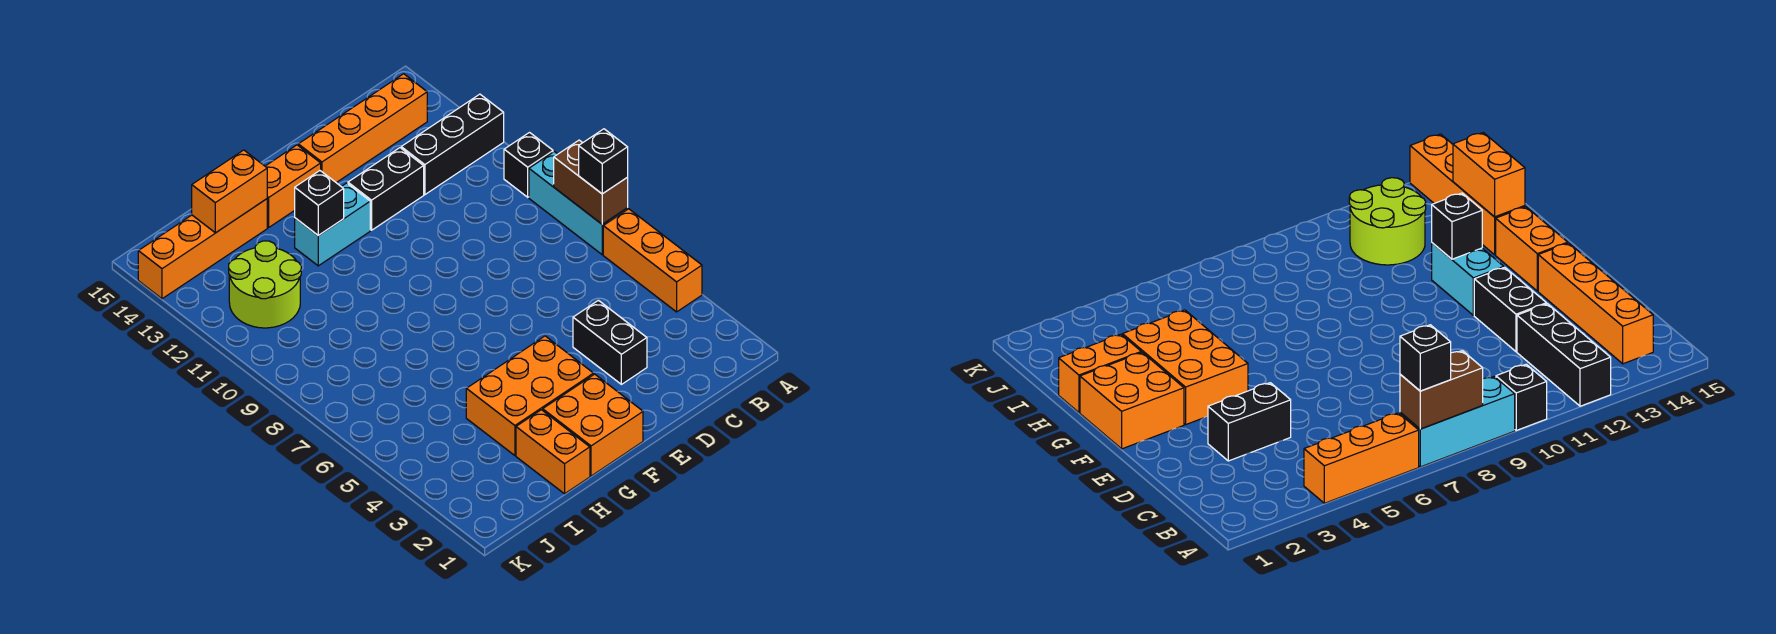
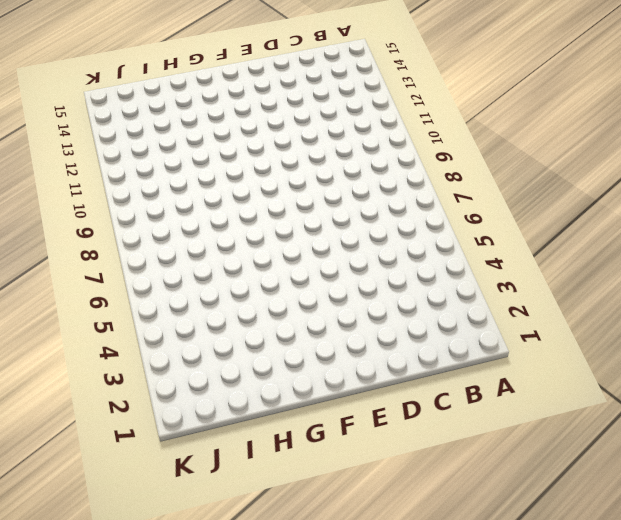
none -> orange brick A4:A6 level 1
none -> cyan brick A7:A9 level 1
none -> black brick A10 level 1

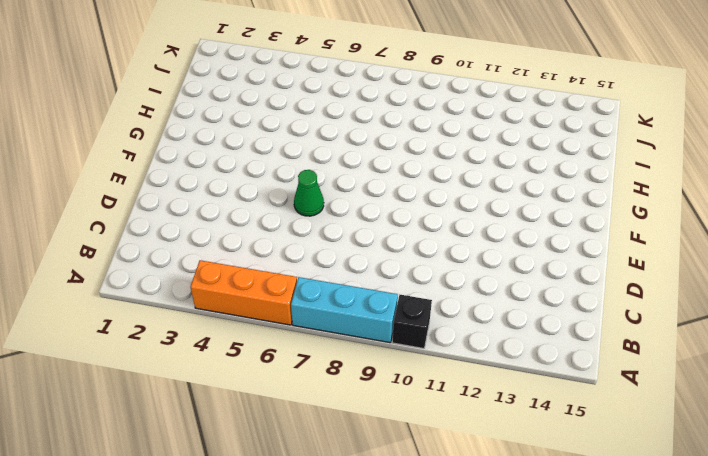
green cone E6 level 1 -> none
none -> black brick A12:C12 level 1
none -> orange brick B14:E14 level 1
none -> black brick D3:D4 level 1

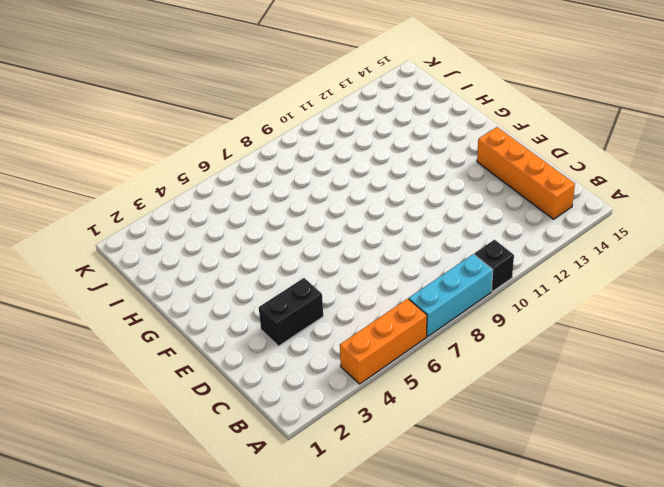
none -> black brick A12:C12 level 1
none -> black brick D12:E12 level 1
none -> orange brick F1:G2 level 1

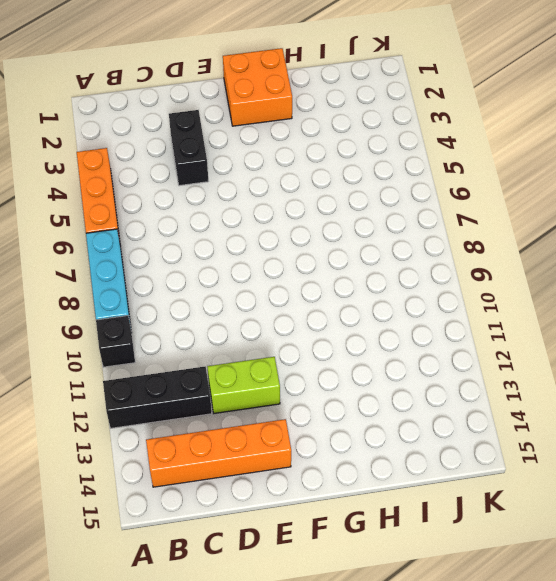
lime brick D12:E12 level 1 -> black brick D12:E12 level 1
none -> orange brick F3:H4 level 1
none -> cyan brick F12:G12 level 1
none -> orange brick F14:G14 level 1

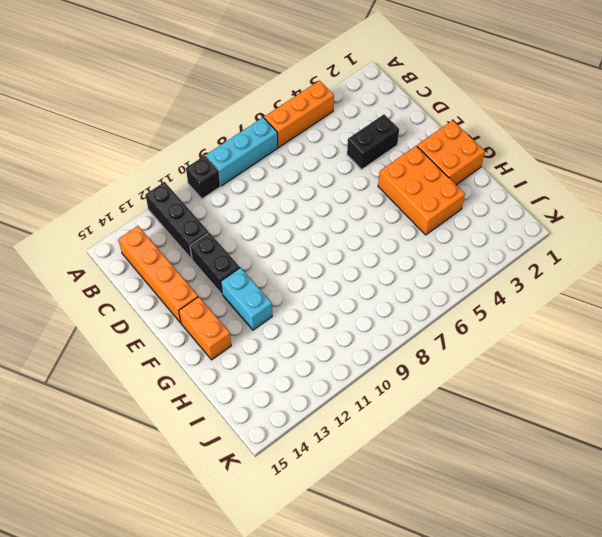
none -> orange brick H1:H2 level 1
none -> orange brick H14:K14 level 1
none -> lime round brick I11:J12 level 1

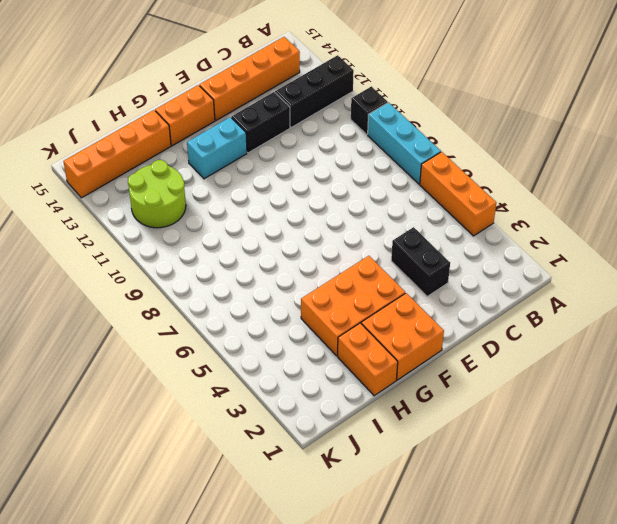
none -> brown brick A7:A8 level 2
none -> black brick G12 level 2
none -> orange brick H14:I14 level 2

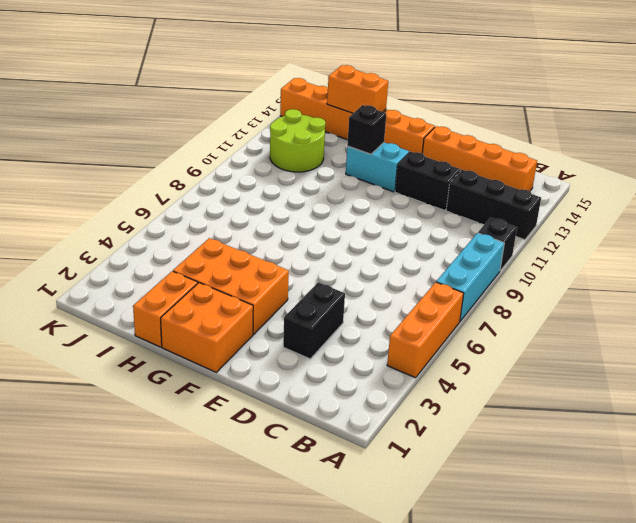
none -> brown brick A7:A8 level 2
none -> black brick A7 level 3

